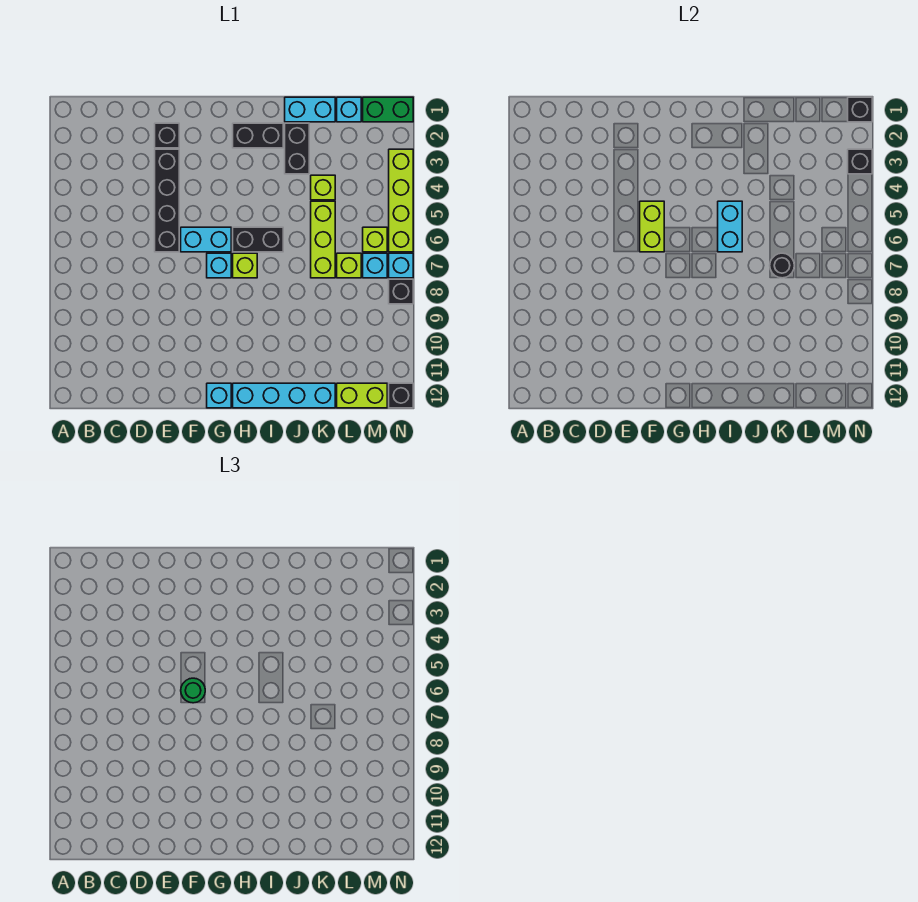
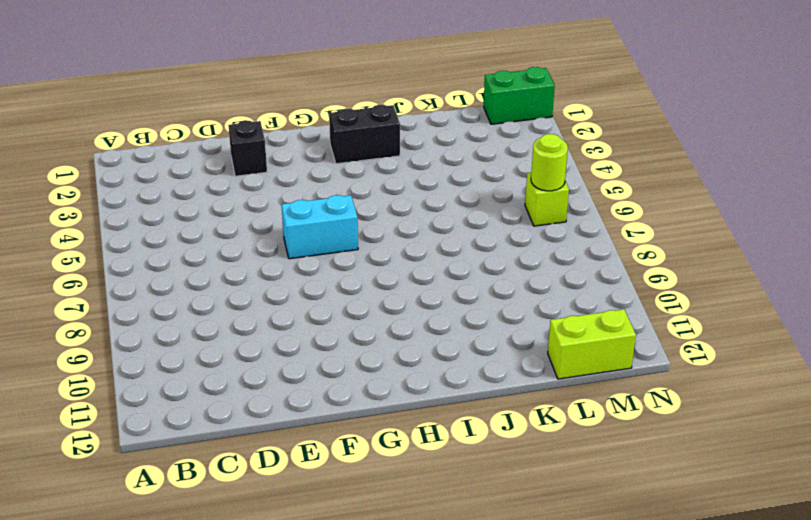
lime round brick M6 level 2 -> none
none -> black brick E3:E6 level 1
none -> cyan brick G7 level 1
none -> cyan brick G12 level 1

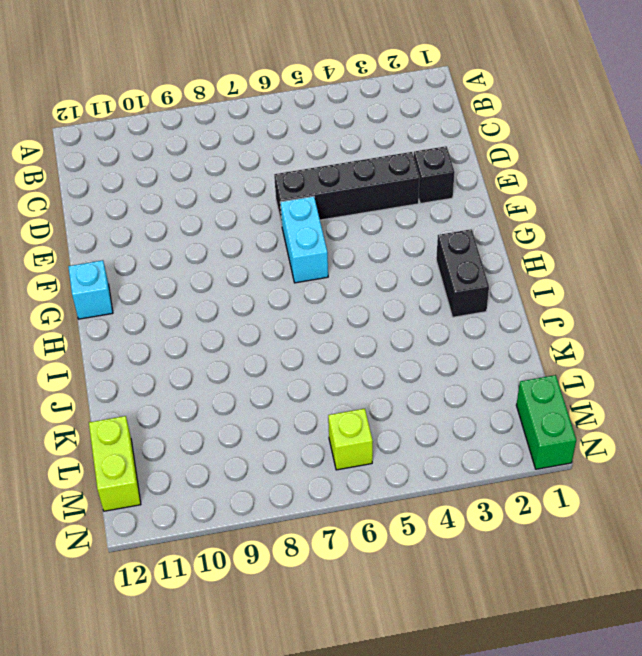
none -> cyan brick G7 level 1
none -> black brick H6:I6 level 1
none -> lime brick H7 level 1

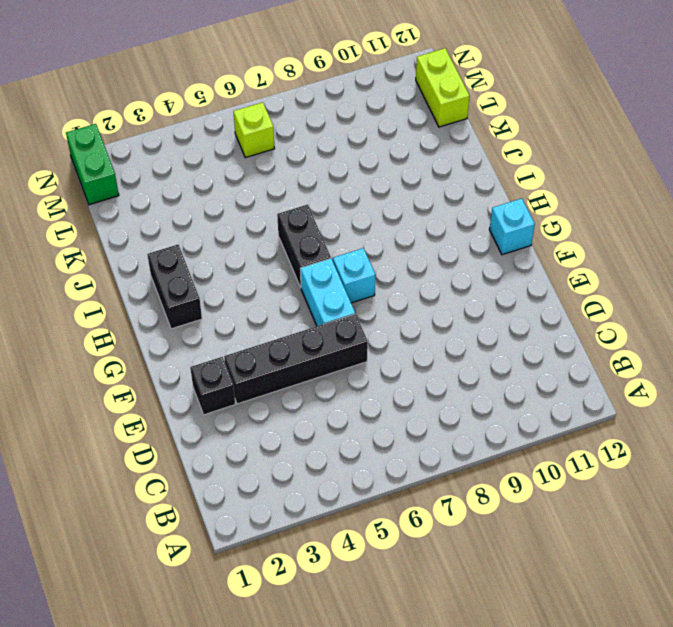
none -> lime brick H7 level 1
none -> cyan brick H12:K12 level 1
none -> cyan brick J1:K1 level 1

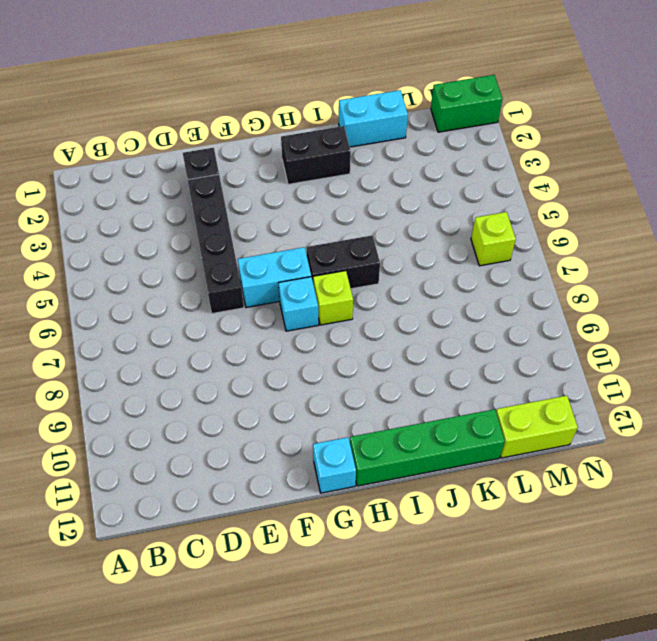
green brick H12:K12 level 1 -> cyan brick H12:K12 level 1
none -> black brick J2:J3 level 1
none -> lime brick K4 level 1
none -> lime brick K5:K7 level 1

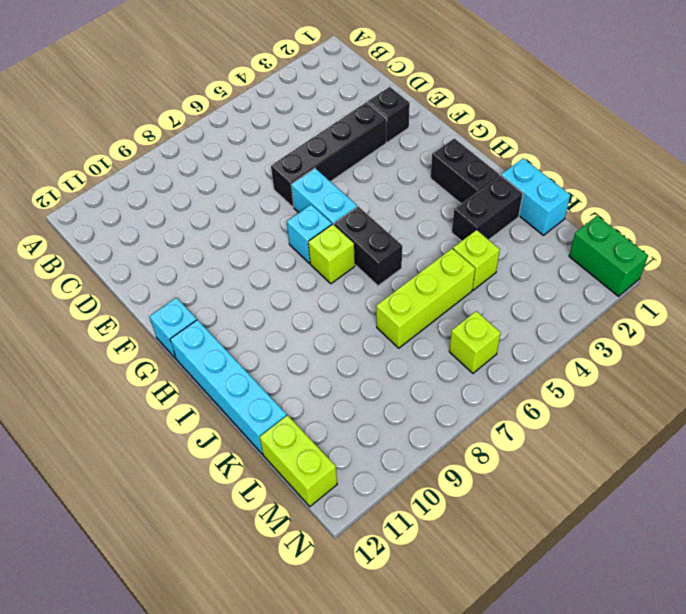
none -> cyan brick L1 level 1
none -> lime brick L7 level 1
none -> cyan brick M7 level 1

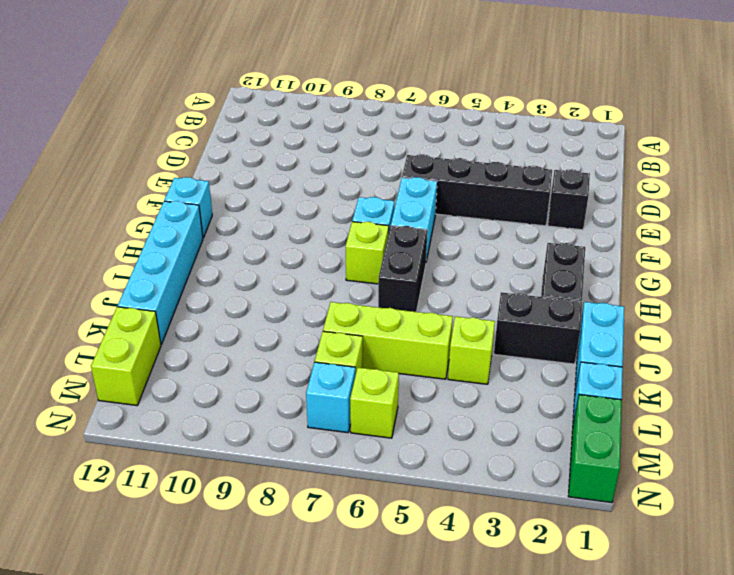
none -> lime brick N3:N6 level 1
none -> cyan brick N7 level 1
none -> black brick N8 level 1

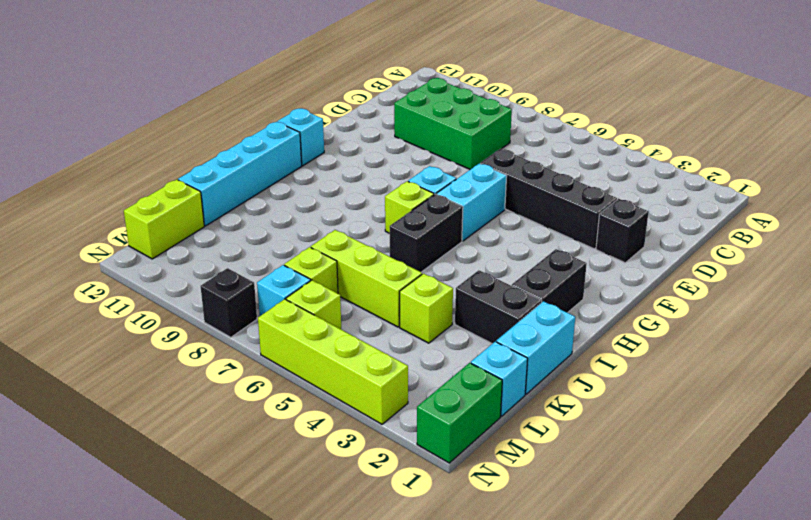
green brick C8:D10 level 1 -> none
none -> cyan brick N7 level 1
none -> black brick N12 level 1
none -> lime brick F5:F6 level 2

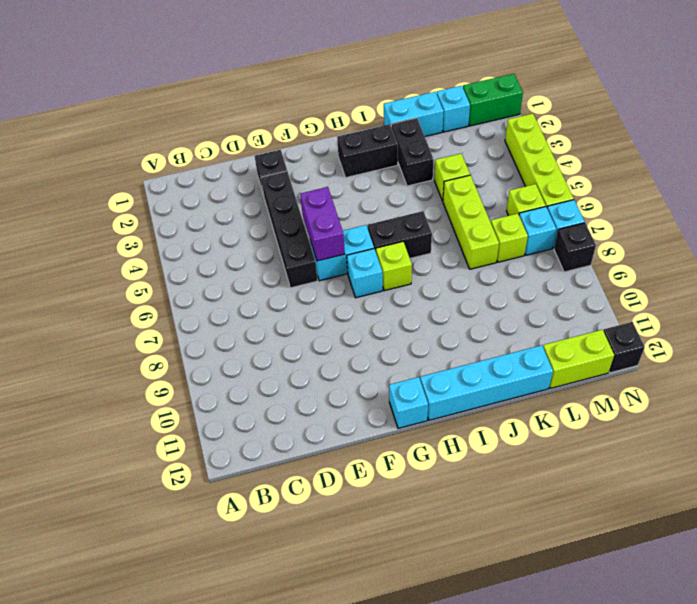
purple brick F5:F6 level 2 -> lime brick F5:F6 level 2
none -> cyan brick I5:I6 level 2
none -> black round brick K7 level 2
none -> black brick N1 level 2

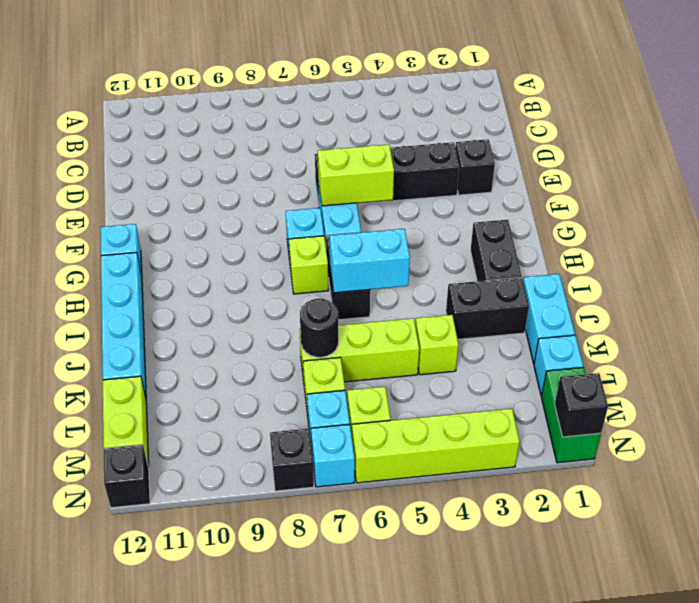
none -> black brick N3 level 2
none -> green round brick F6 level 3

